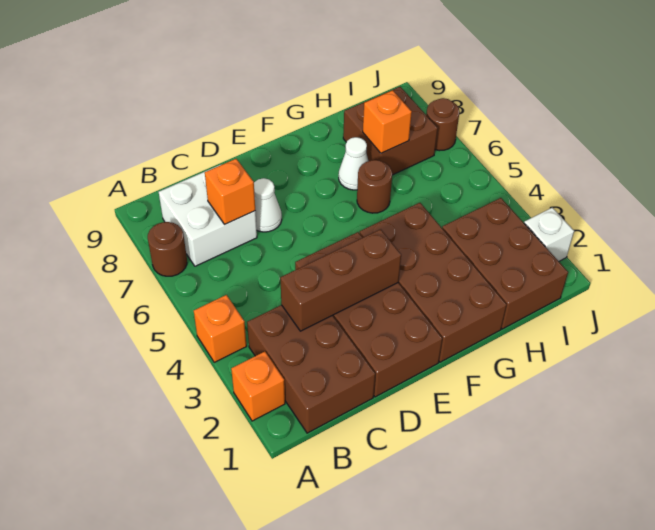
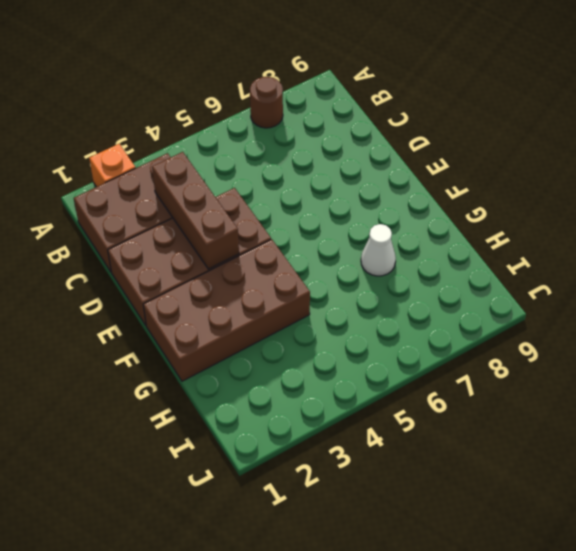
none -> orange brick A4 level 1
none -> white brick B7:C8 level 1
none -> white cone D7 level 1

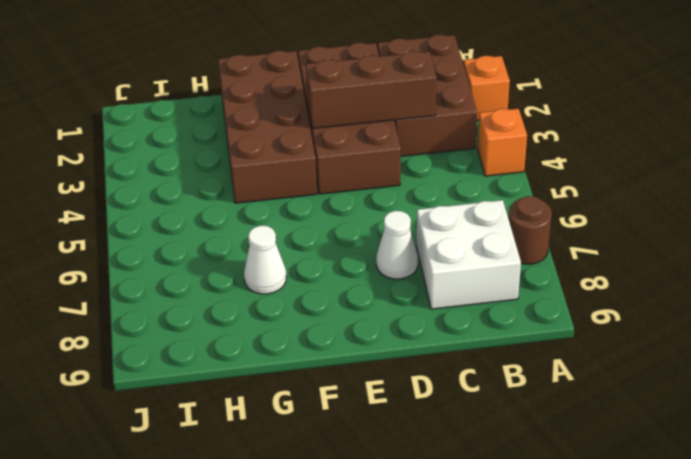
none -> brown round brick G6 level 1
none -> brown brick H1:I3 level 1
none -> brown brick H7:I8 level 1

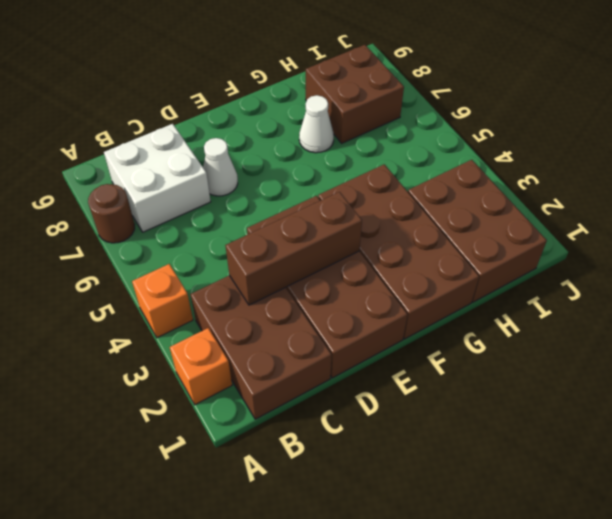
none -> brown round brick G6 level 1
none -> white brick J2 level 1
none -> brown round brick J7 level 1

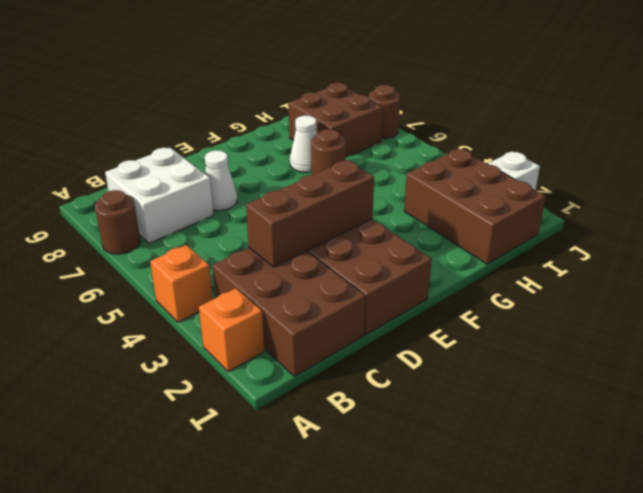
none -> brown brick F1:G4 level 1
none -> orange brick C7 level 2
none -> orange brick H7 level 2

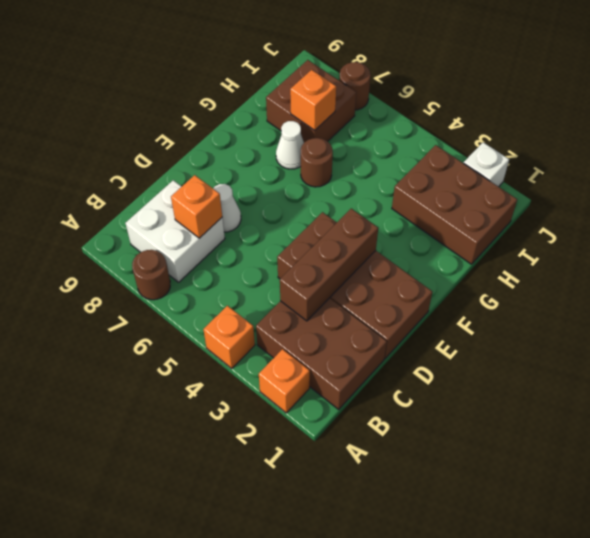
none -> brown brick F1:G4 level 1

